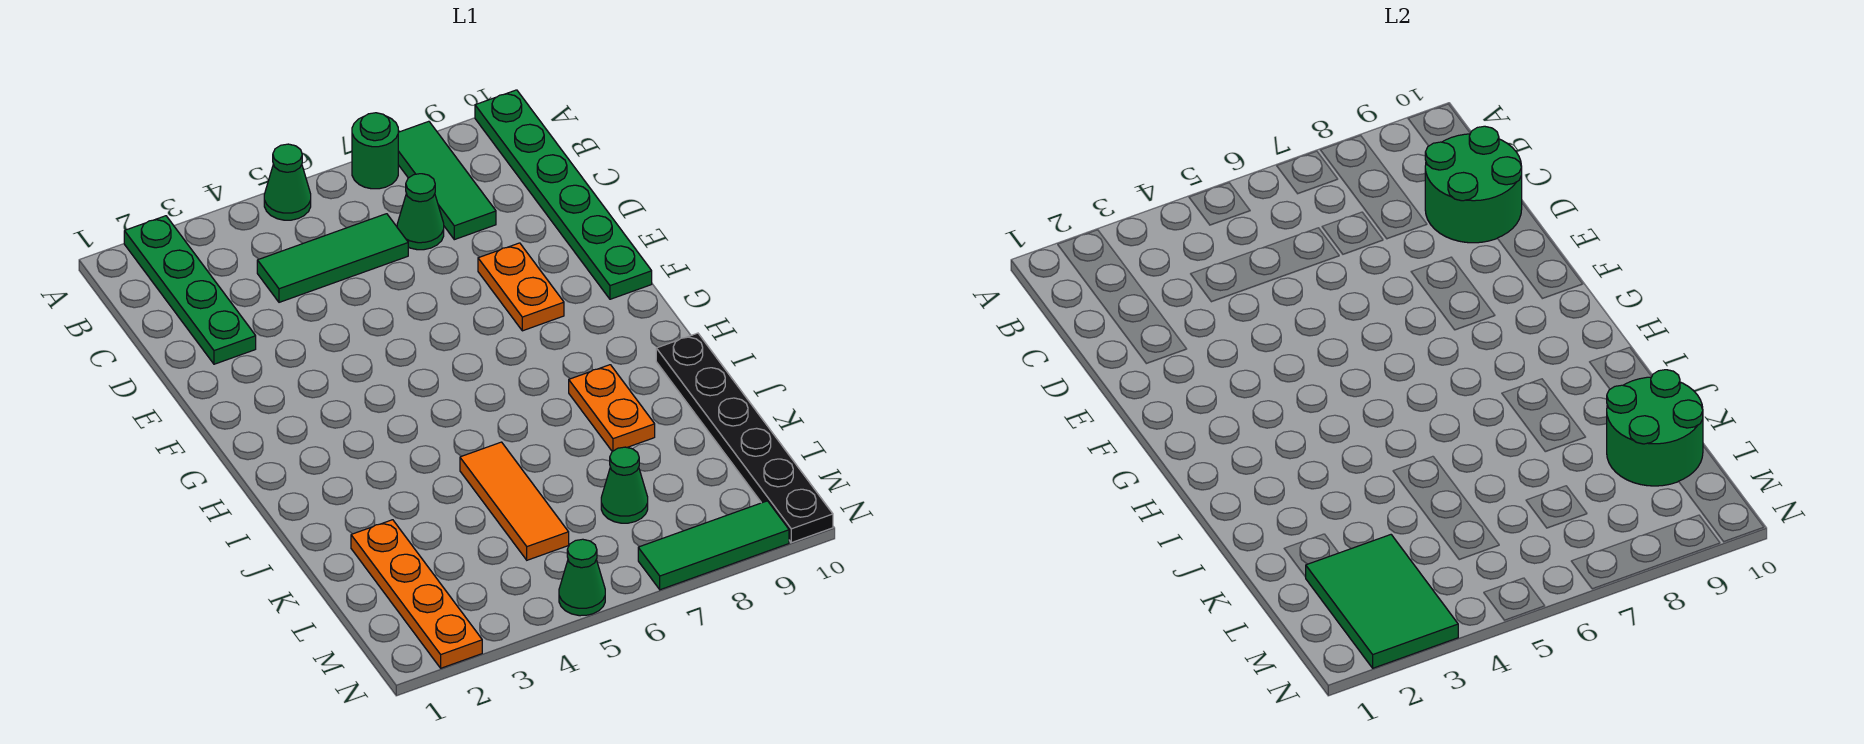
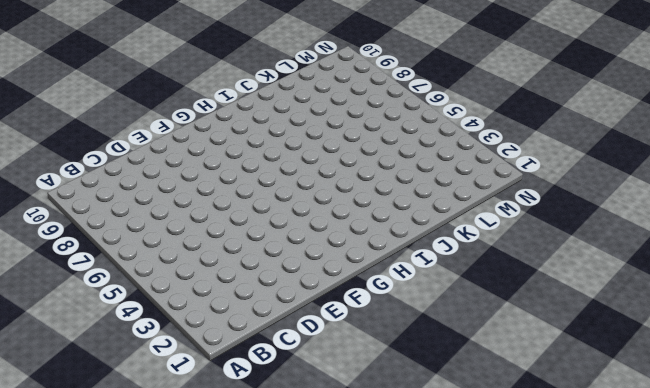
none -> green plate A2:D2 level 1
none -> green cone A5 level 1
none -> green round brick A7 level 1

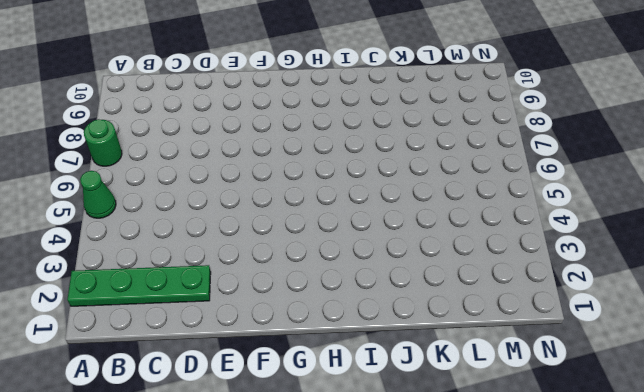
none -> green tile A8:C8 level 1
none -> green plate A10:F10 level 1
none -> green tile C4:C6 level 1

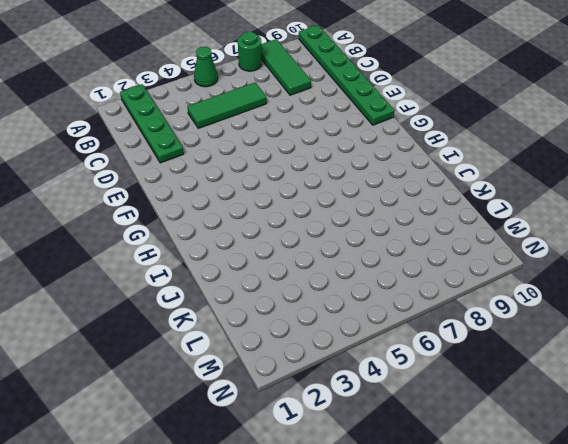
none -> green cone C7 level 1
none -> orange plate E8:F8 level 1
none -> orange plate I8:J8 level 1

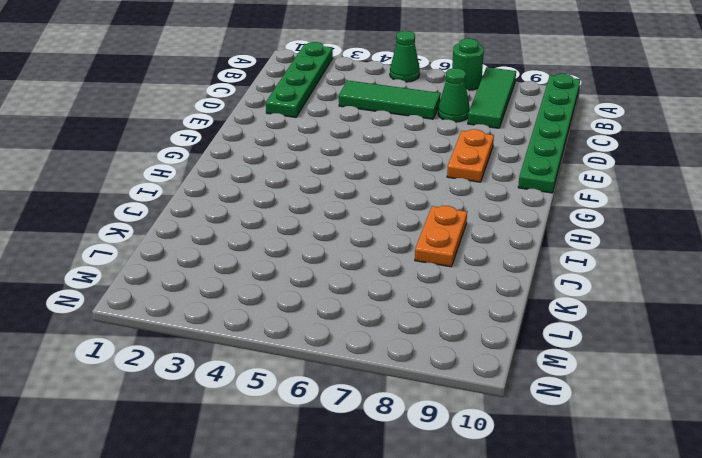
none -> black plate I10:N10 level 1
none -> orange tile J5:L5 level 1
none -> orange plate K2:N2 level 1

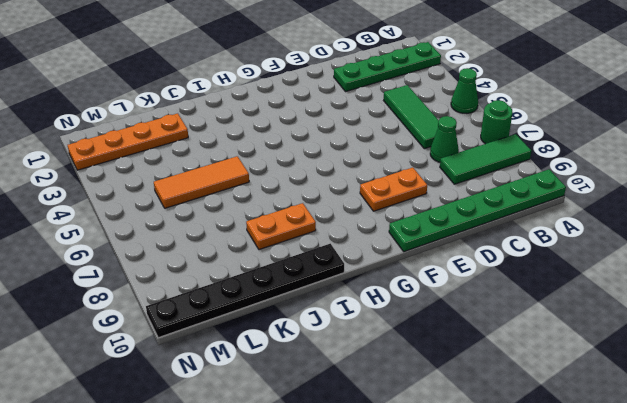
none -> green cone L7 level 1
none -> green cone N5 level 1
none -> green tile N7:N9 level 1

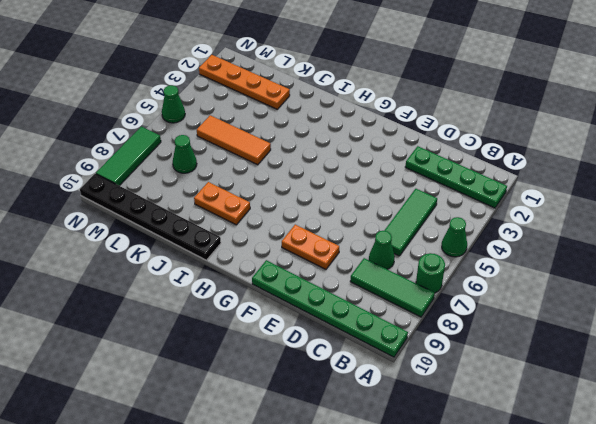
none -> green round brick C9:D10 level 2
none -> green round brick K9:L10 level 2
none -> green tile L2:N3 level 2

